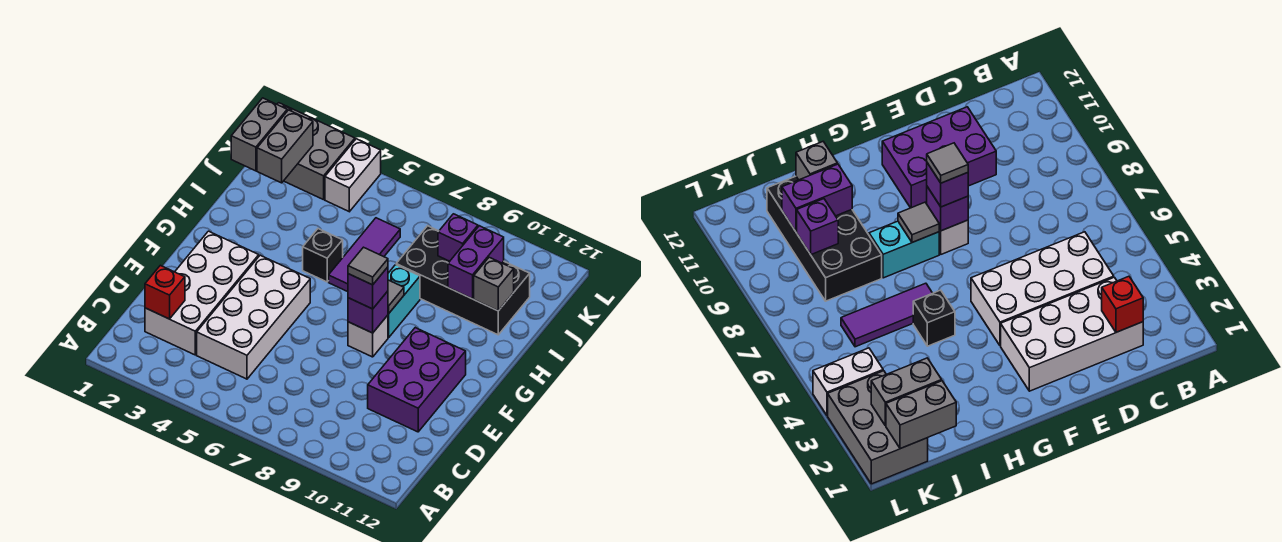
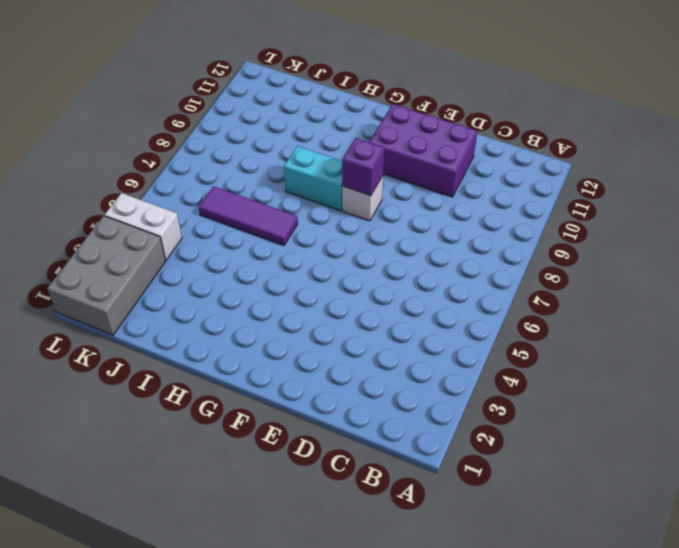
none -> white brick C2:F3 level 1
none -> white brick C4:F5 level 1
none -> black brick H5 level 1

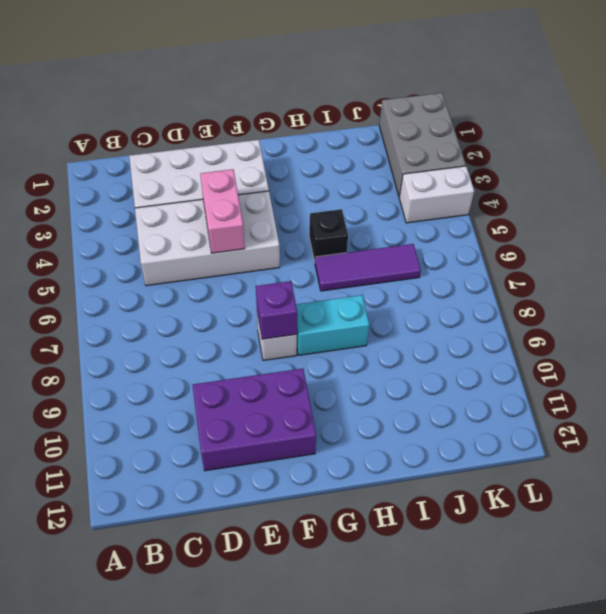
pink brick E4:E5 level 2 -> none
none -> black brick I8:J11 level 1
none -> red brick C2 level 2
none -> grey tile G8 level 2

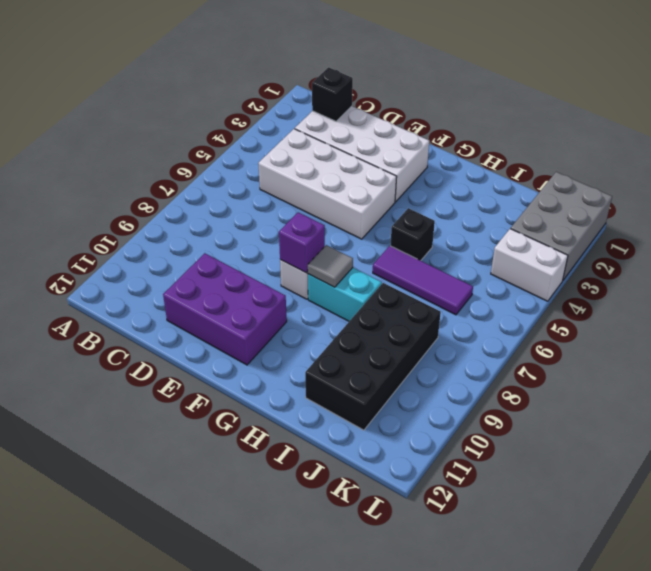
black brick C2 level 2 -> red brick C2 level 2
none -> purple brick I10:J10 level 2
none -> grey brick I11 level 2
none -> grey brick J1:K1 level 2

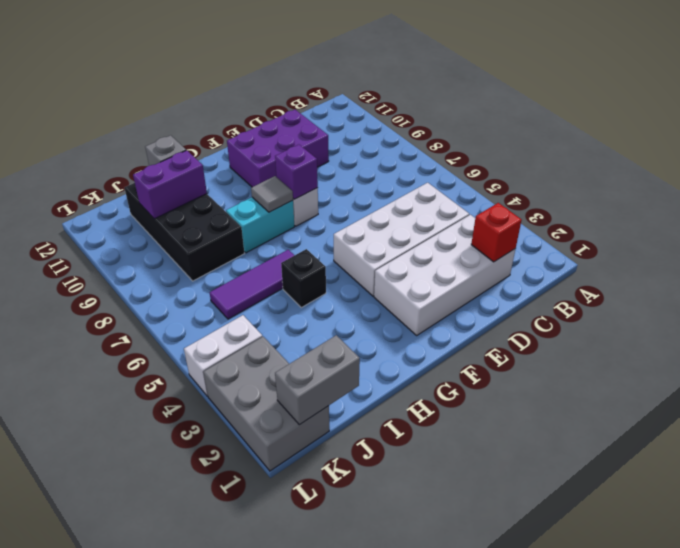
none -> grey brick J2:K2 level 2
none -> purple brick J9 level 2
none -> purple brick F8 level 3

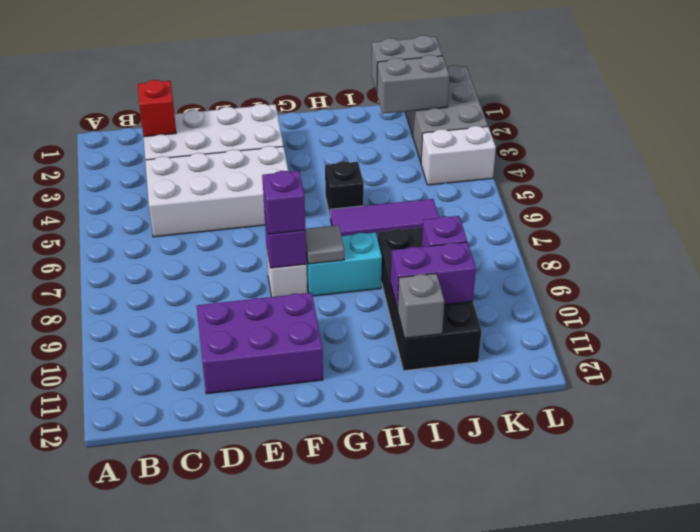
none -> grey tile F8 level 4

